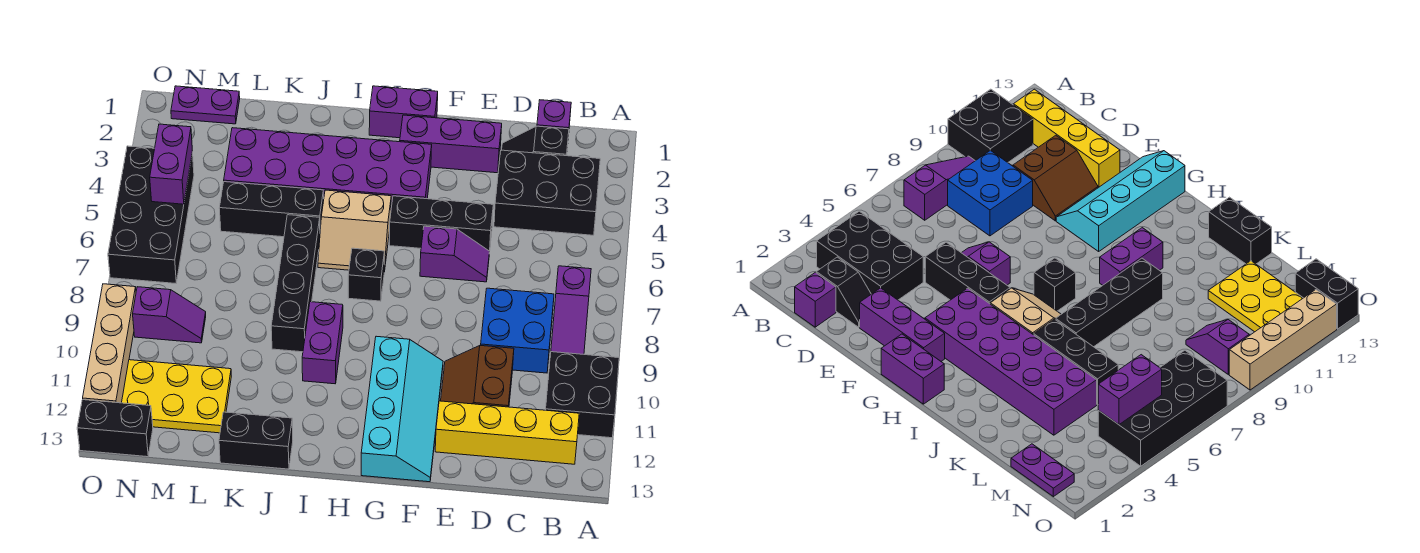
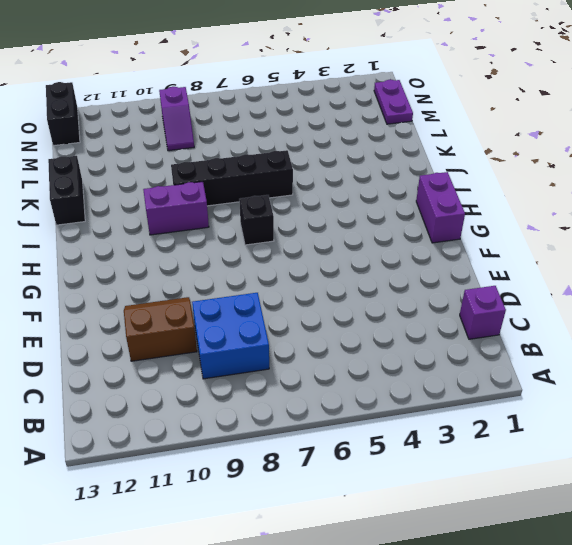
none -> black brick A10:B11 level 1
none -> black brick B3:D4 level 1
none -> purple slope B7:B9 level 1 top 7

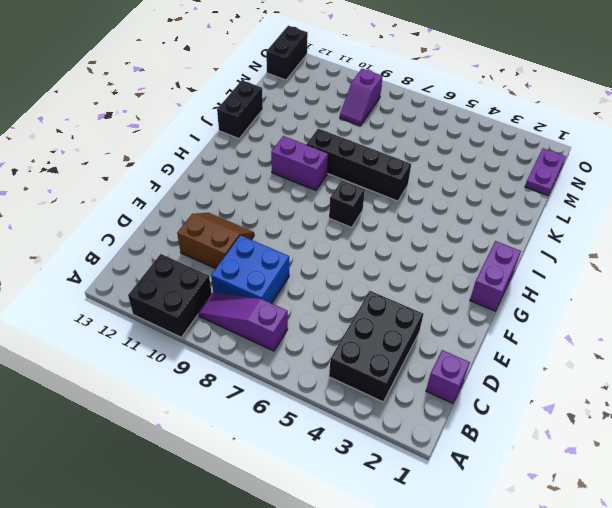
none -> yellow brick B12:E12 level 1
none -> black slope C2:D2 level 1 top C
none -> purple brick E2:G2 level 1

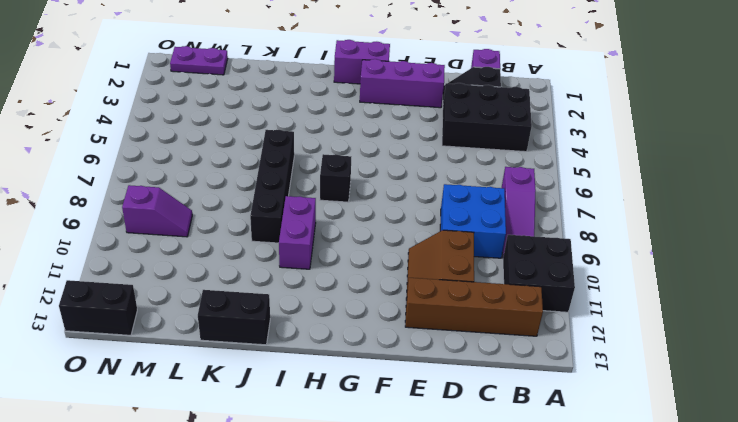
brown brick B12:E12 level 1 -> yellow brick B12:E12 level 1
none -> black brick E5:G5 level 1
none -> purple slope E6:F6 level 1 top F
none -> cyan slope F10:G13 level 1 top G

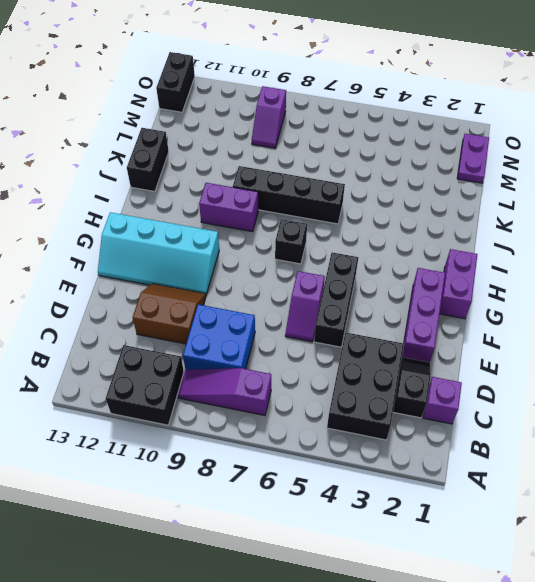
none -> yellow brick B12:E12 level 1
none -> purple brick G3:L4 level 1
none -> tan slope H5:I6 level 1 top 5

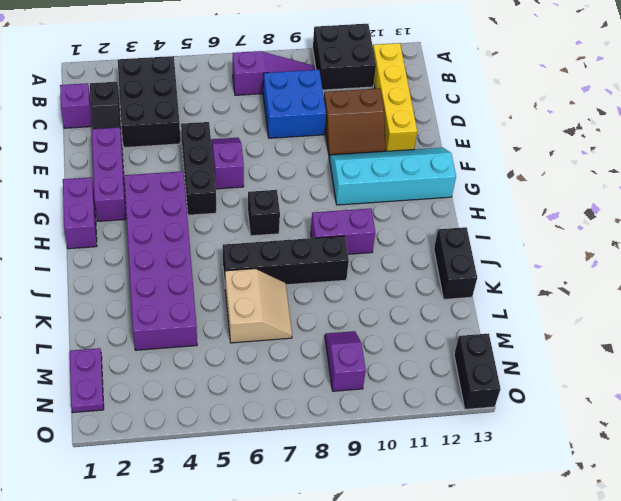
tan slope K6:L7 level 1 top 6 -> tan slope H5:I6 level 1 top 5
none -> black brick J5:L5 level 1
none -> yellow plate L11:N12 level 1
none -> black brick N4:O7 level 1

